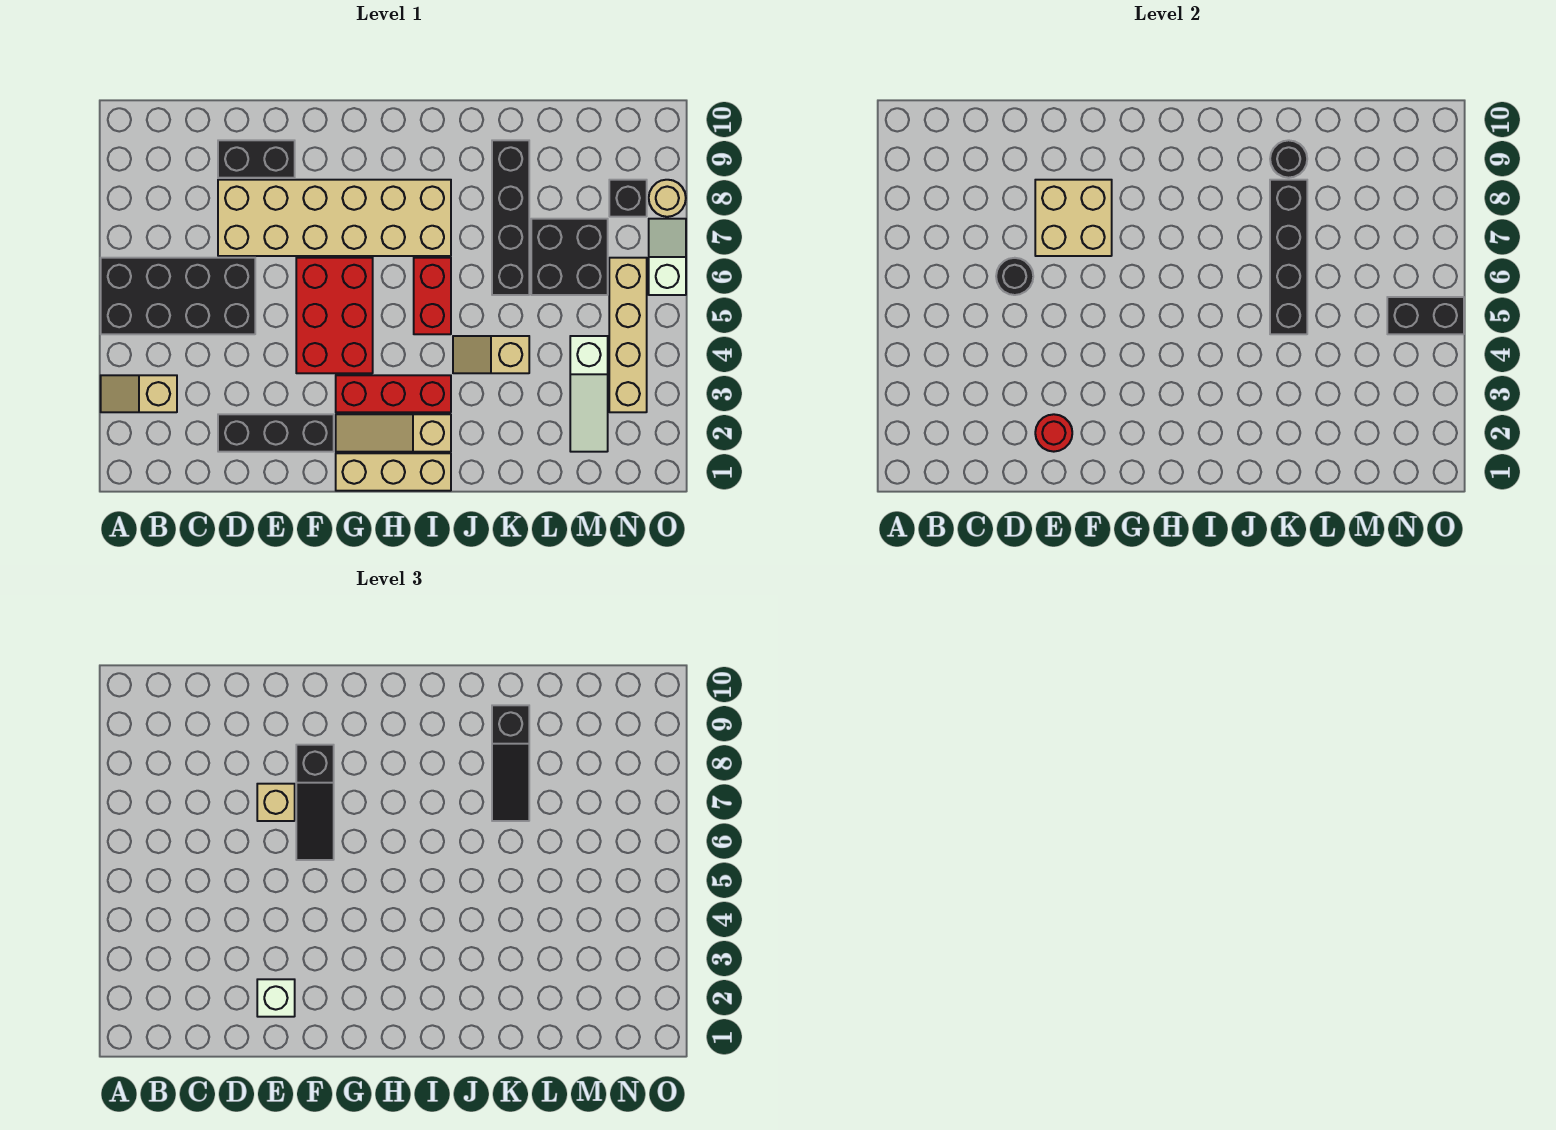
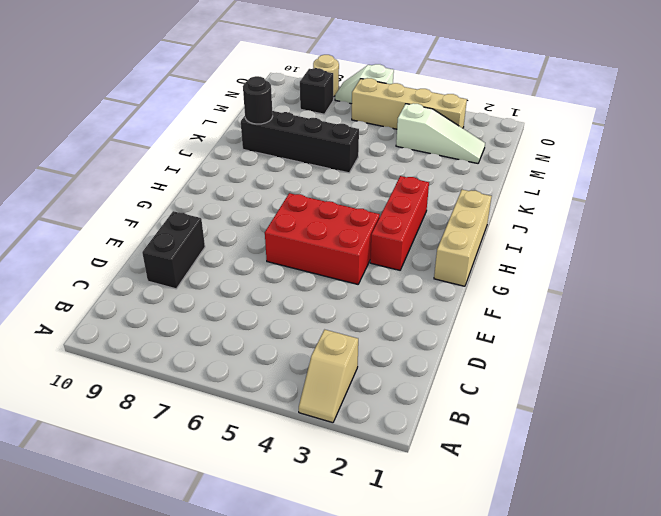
none -> black brick A5:D6 level 1
none -> black brick D2:F2 level 1
none -> tan brick D7:I8 level 1

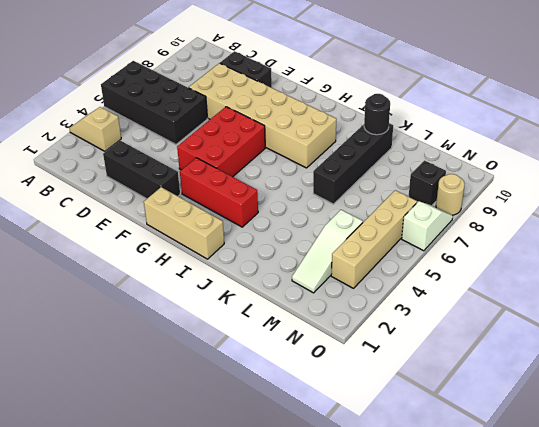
none -> tan slope G2:I2 level 1 top I
none -> red brick I5:I6 level 1
none -> tan slope J4:K4 level 1 top K

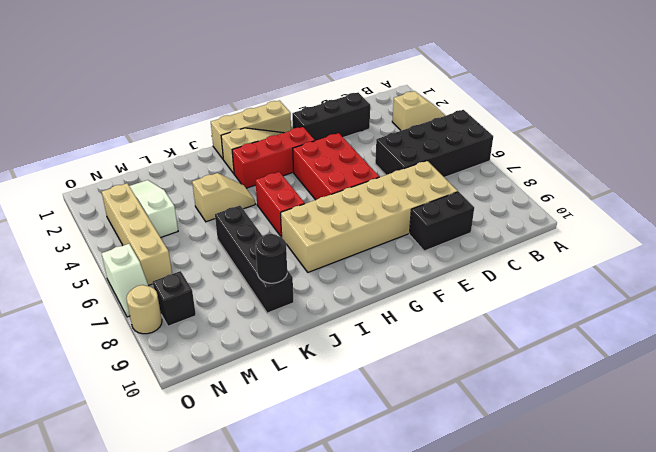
none -> black brick L6:M7 level 1
none -> black round brick D6 level 2
none -> red round brick E2 level 2

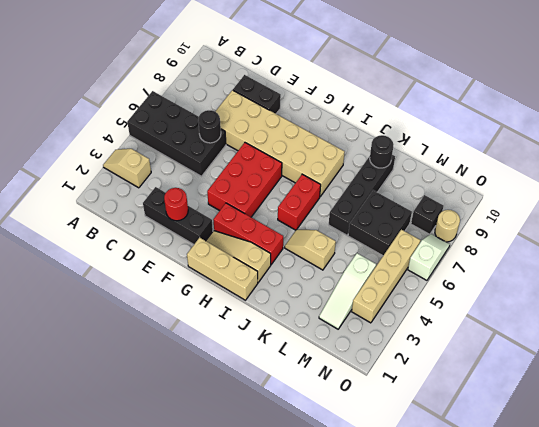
none -> tan brick E7:F8 level 2
none -> black brick K5:K8 level 2
none -> black brick N5:O5 level 2

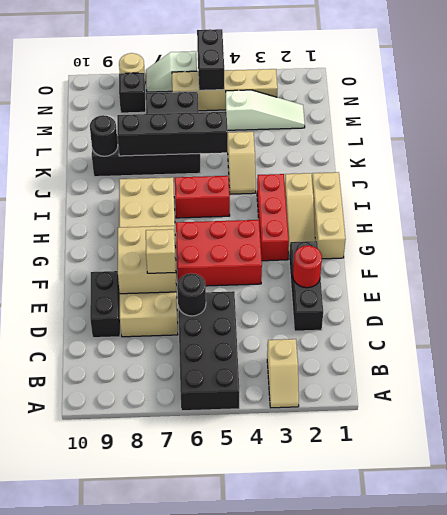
none -> white brick E2 level 3
none -> black slope F6:F8 level 3 top 8
none -> black slope K7:K9 level 3 top 9

